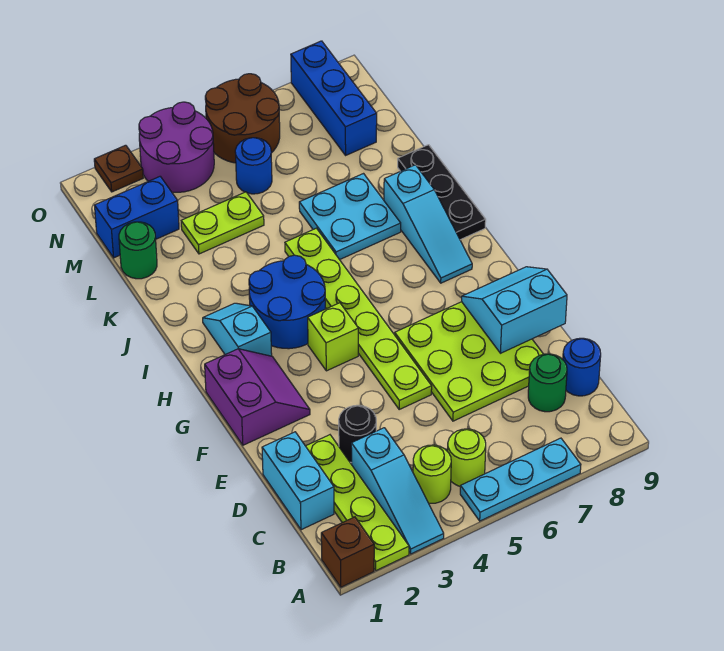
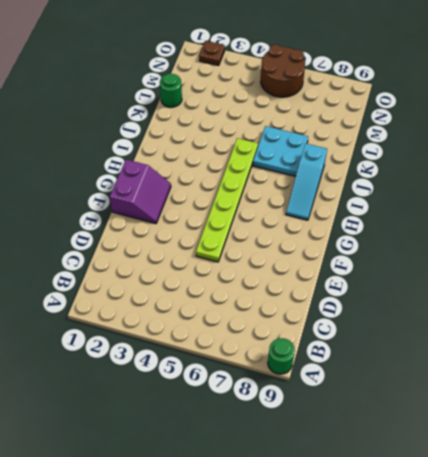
green round brick A9 level 1 -> green round brick C8 level 1
none -> brown brick A1 level 1
none -> lime plate A2:D2 level 1
none -> cyan slope A3:C3 level 1 top C

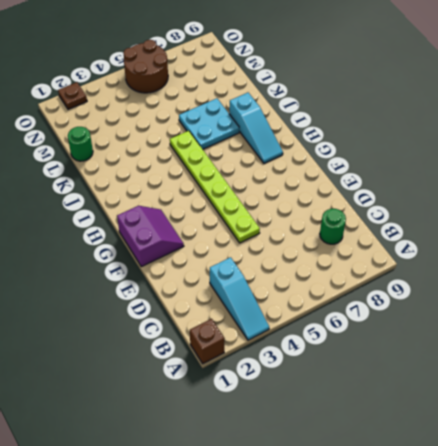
none -> lime plate A2:D2 level 1
none -> cyan plate A5:A7 level 1
none -> lime round brick B4 level 1

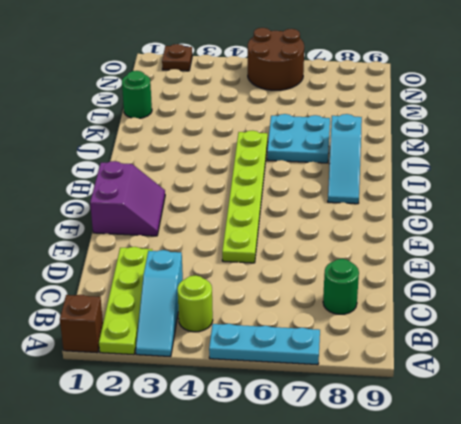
none -> lime round brick B5 level 1
none -> cyan brick C1:D1 level 1
none -> blue round brick C9 level 1

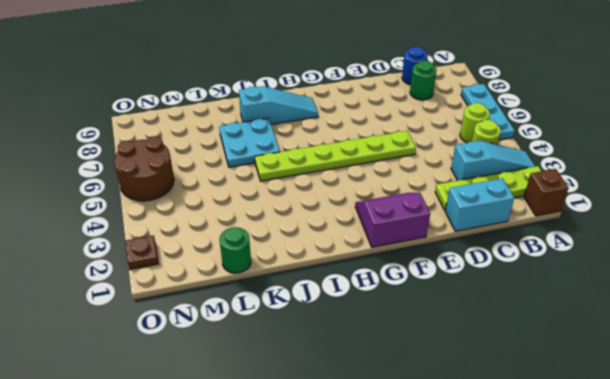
none -> black round brick D3 level 1
none -> lime plate D6:F8 level 1
none -> lime brick G4 level 1

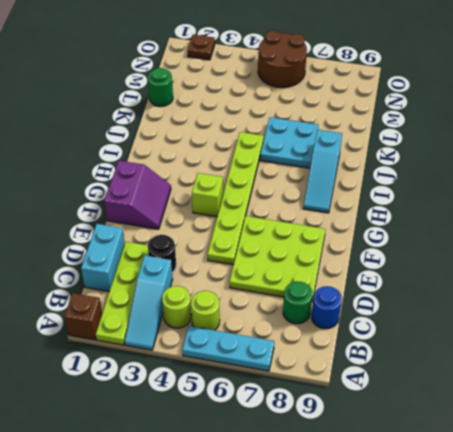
none -> cyan slope H2:I2 level 1 top H
none -> blue round brick H3:I4 level 1
none -> black plate I9:K9 level 1

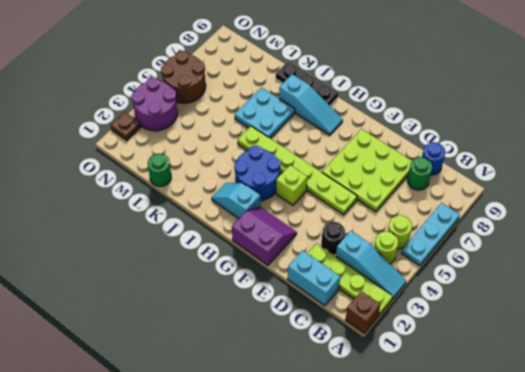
none -> lime plate L3:L4 level 1
none -> blue brick M1:M2 level 1
none -> blue round brick M5 level 1

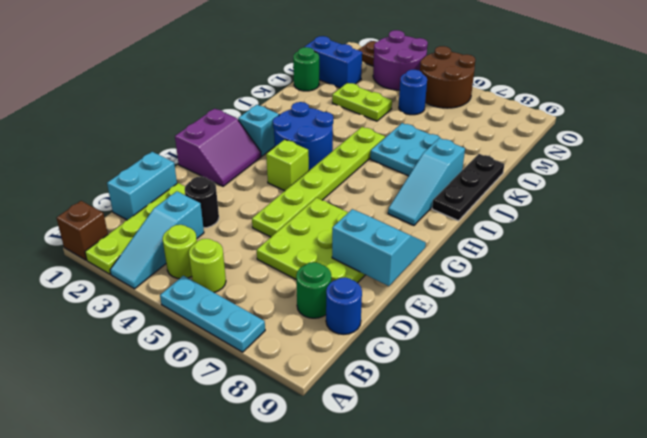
none -> blue brick M8:O8 level 1

